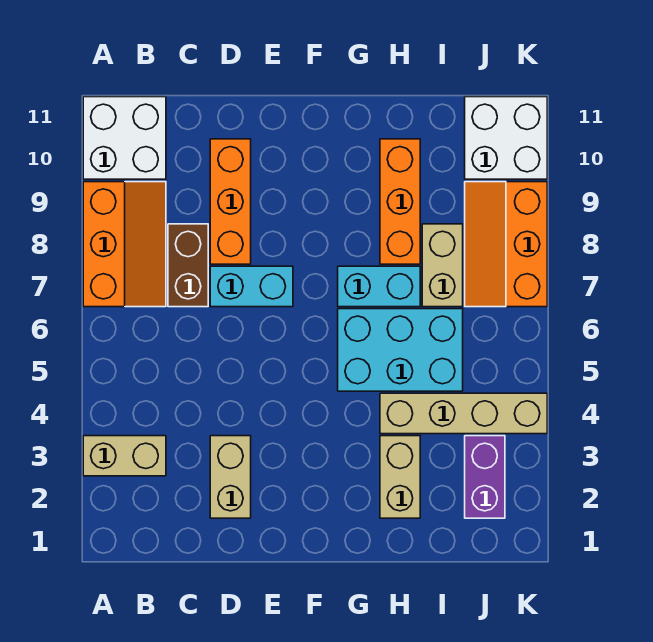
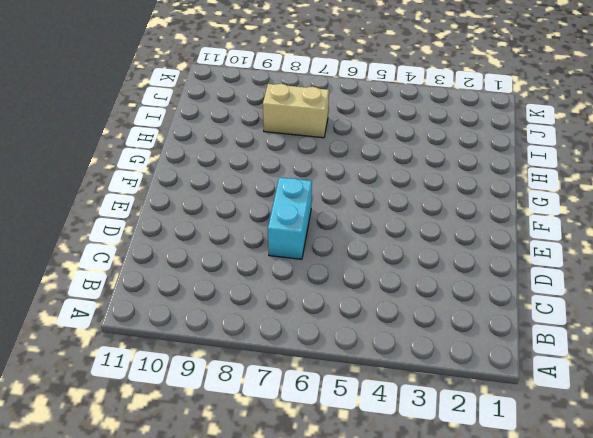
none -> tan brick A3:B3 level 1
none -> orange slope A7:B9 level 1 top A
none -> white brick A10:B11 level 1

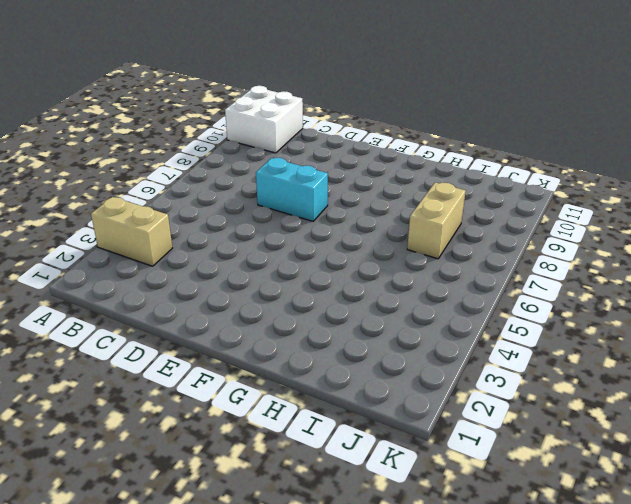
none -> orange slope A7:B9 level 1 top A
none -> brown brick C7:C8 level 1
none -> tan brick D2:D3 level 1

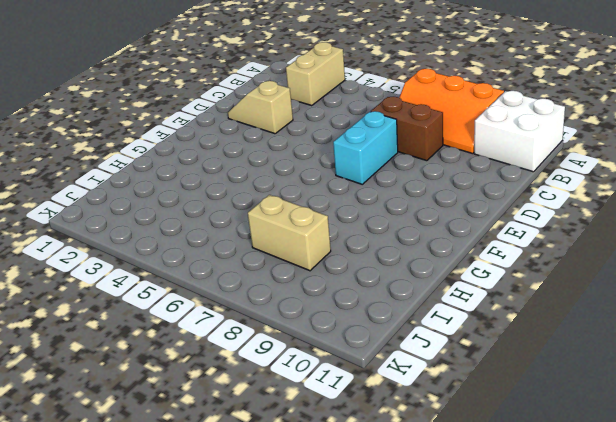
tan slope D2:D3 level 1 top 3 -> tan brick D2:D3 level 1
none -> orange brick D8:D10 level 1
none -> cyan brick G5:I6 level 1
none -> cyan brick G7:H7 level 1

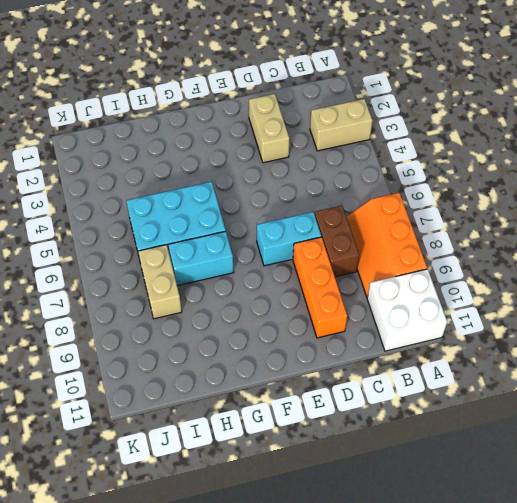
none -> tan brick H2:H3 level 1
none -> tan brick H4:K4 level 1
none -> orange brick H8:H10 level 1

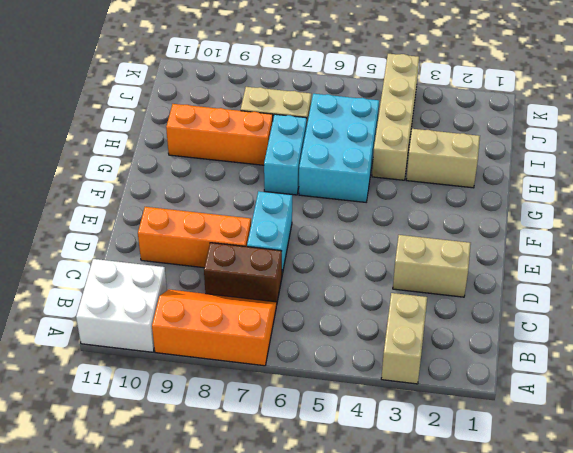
none -> purple brick J2:J3 level 1
none -> orange slope J7:K9 level 1 top K
none -> white brick J10:K11 level 1

